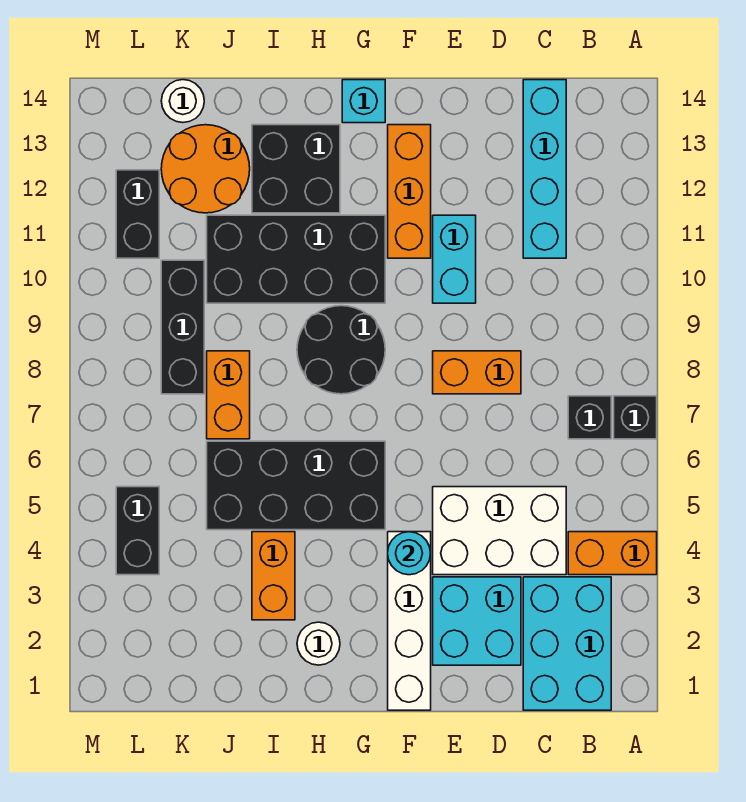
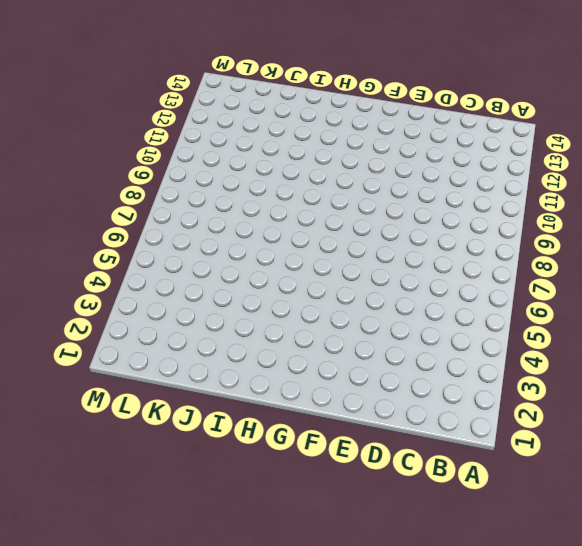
none -> orange brick A4:B4 level 1
none -> black brick A7 level 1
none -> cyan brick B1:C3 level 1

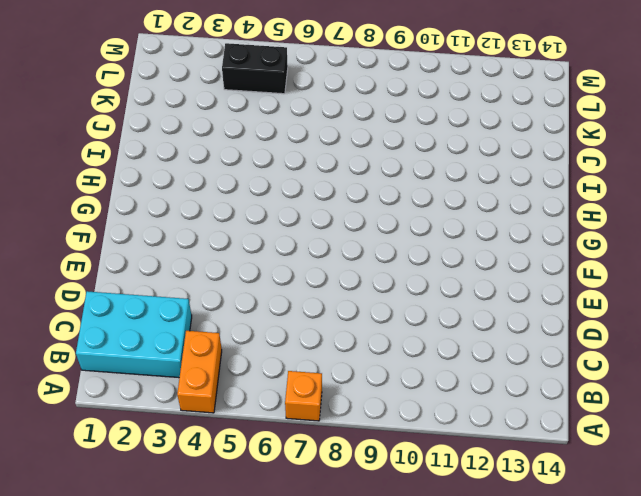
orange brick A7 level 1 -> black brick A7 level 1
none -> black brick B7 level 1
none -> white brick C4:E5 level 1
none -> cyan brick C11:C14 level 1

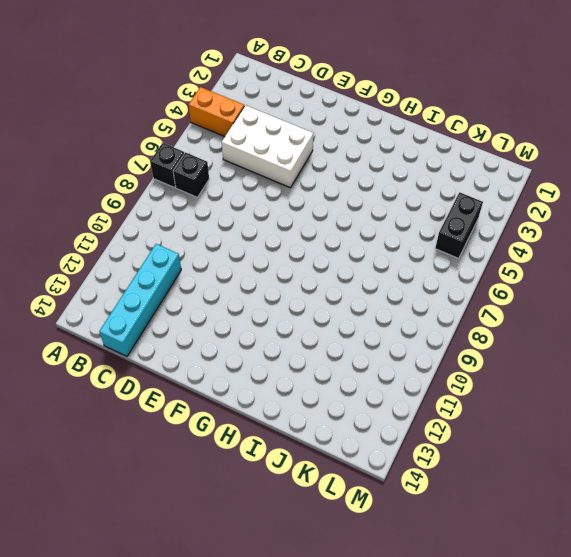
none -> cyan brick B1:C3 level 1
none -> cyan brick D2:E3 level 1
none -> orange brick D8:E8 level 1

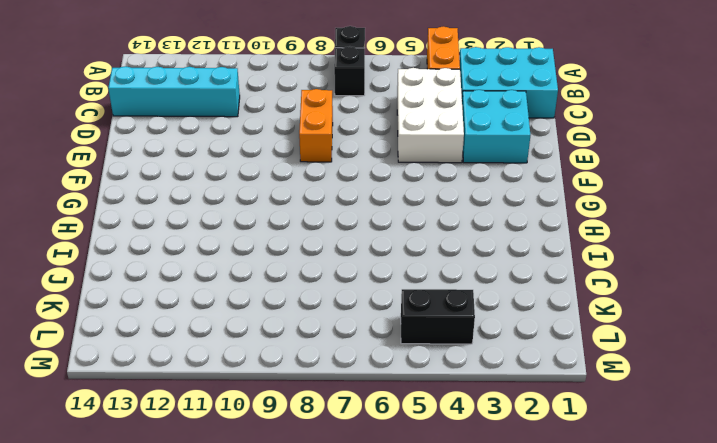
none -> cyan brick E10:E11 level 1
none -> white brick F1:F4 level 1
none -> orange brick F11:F13 level 1

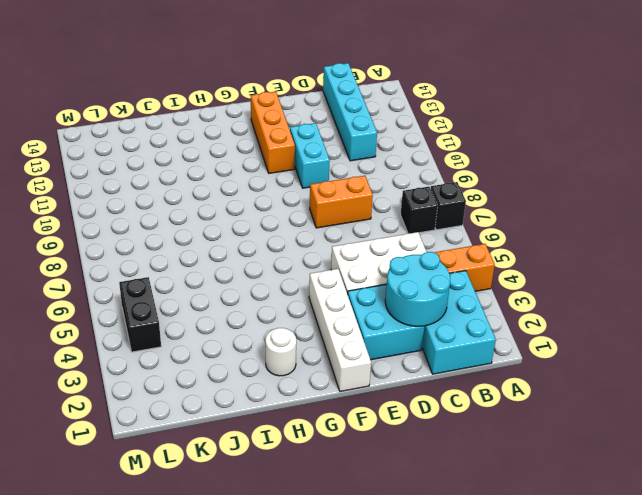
cyan round brick C2:D3 level 2 -> none
none -> black brick G5:J6 level 1
none -> black round brick G8:H9 level 1
none -> black brick G10:J11 level 1

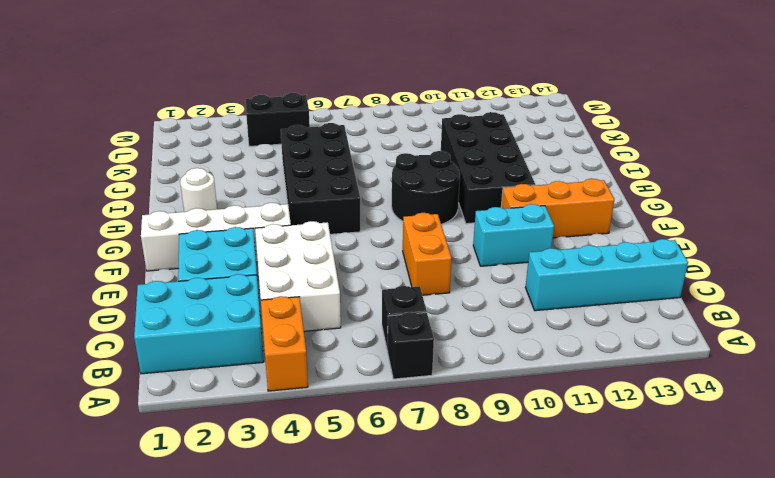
none -> cyan brick G14 level 1
none -> black brick H12:I13 level 1
none -> orange brick I3:I4 level 1

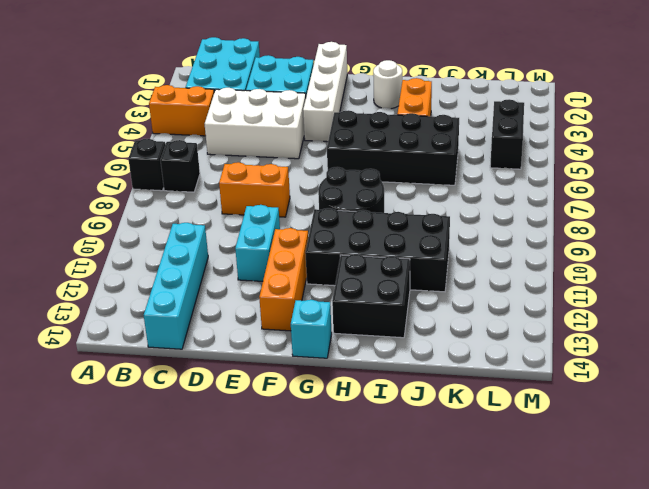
none -> orange brick J7:J8 level 1
none -> orange round brick J12:K13 level 1
none -> black brick K8:K10 level 1

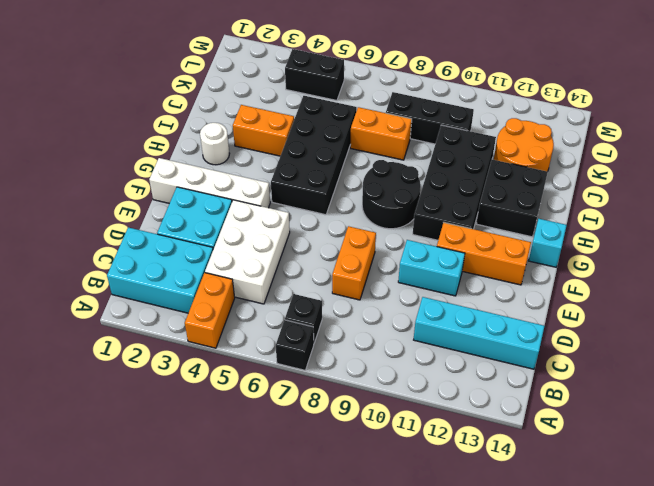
none -> white round brick K14 level 1
none -> black brick L11:L12 level 1
none -> cyan round brick F4 level 2

